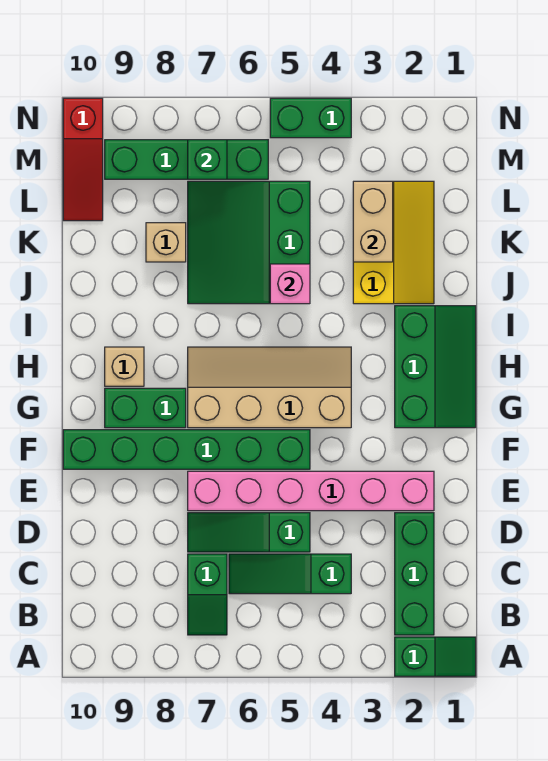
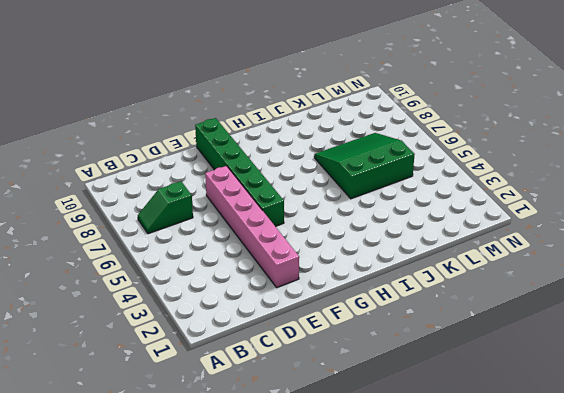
none -> green slope A1:A2 level 1 top 2
none -> green brick B2:D2 level 1
none -> green slope C4:C6 level 1 top 4

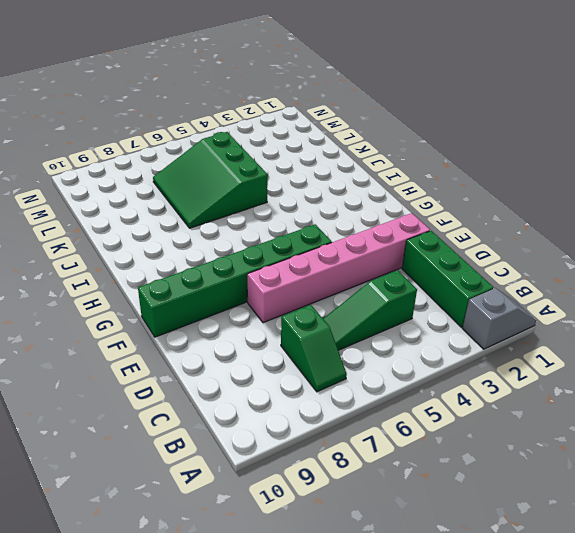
grey slope A1:A2 level 1 top 2 -> green slope A1:A2 level 1 top 2
none -> green slope D5:D7 level 1 top 5
none -> green slope G1:I2 level 1 top 2
none -> tan slope G4:H7 level 1 top G

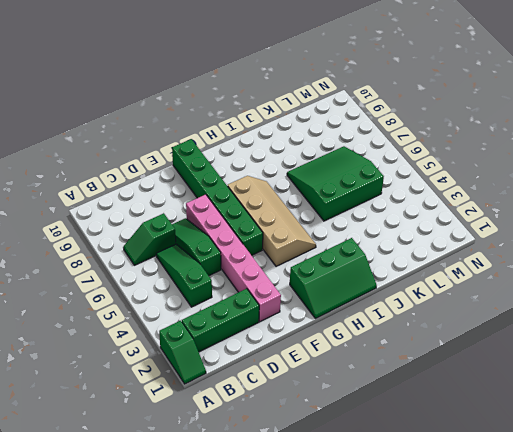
none -> green brick G8:G9 level 1
none -> tan brick H9 level 1
none -> yellow slope J2:L3 level 1 top 3

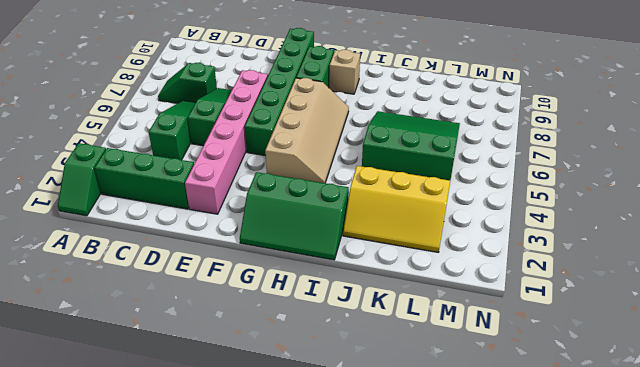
none -> tan brick K8 level 1
none -> red slope L10:N10 level 1 top N
none -> green brick M6:M9 level 1

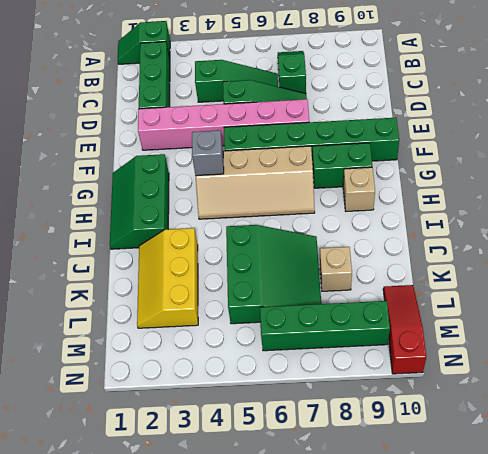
grey brick G4 level 2 -> none
none -> green brick N4:N5 level 1
none -> pink brick J5 level 2
none -> tan brick K3:L3 level 2

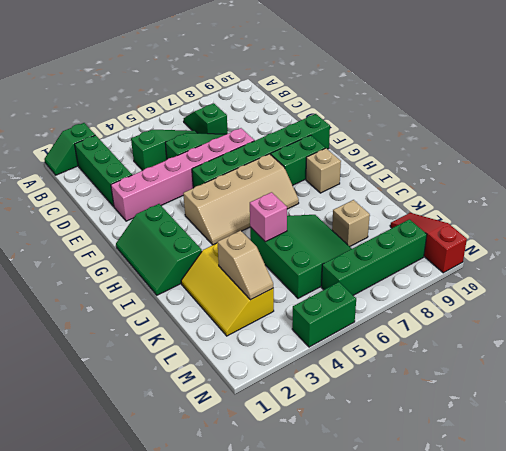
tan slope K3:L3 level 2 top K -> tan brick K3:L3 level 2
none -> green brick M7 level 2

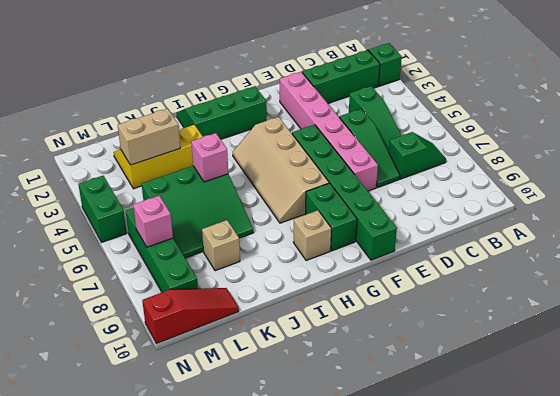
pink brick M7 level 2 -> green brick M7 level 2

